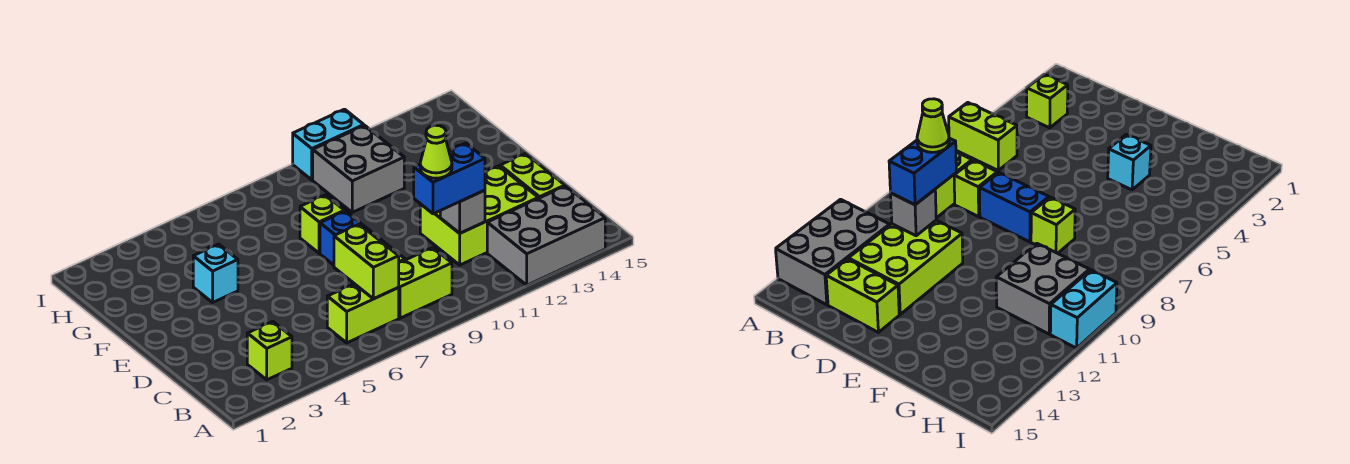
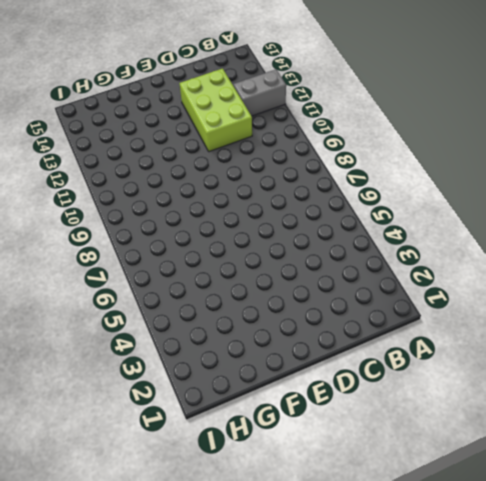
grey brick A12:B12 level 1 -> grey brick A12:B14 level 1
none -> lime brick B3 level 1
none -> lime brick B6:B7 level 1
none -> lime brick B8:B9 level 1

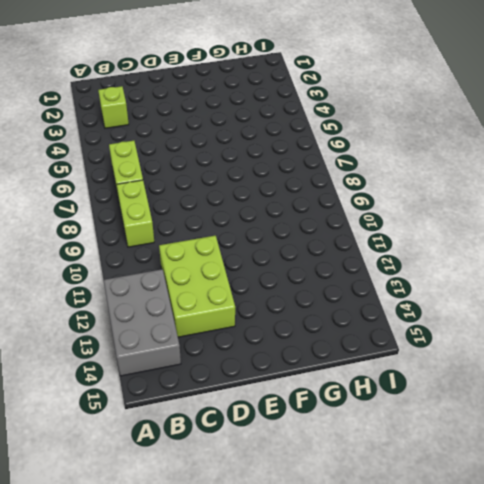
none -> lime brick C8 level 1
none -> lime brick C14:D14 level 1
none -> blue brick D8:E8 level 1

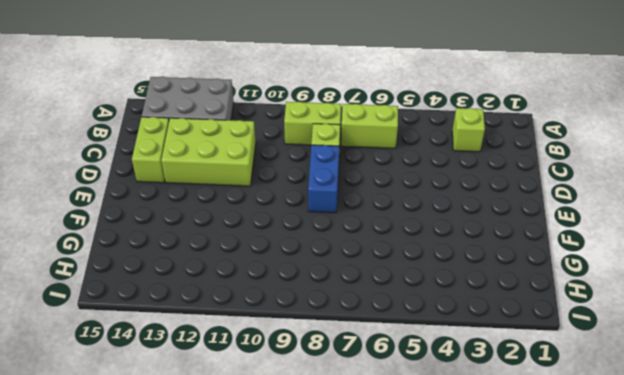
none -> cyan brick F4 level 1
none -> lime brick F8 level 1
none -> grey brick G10:H11 level 1

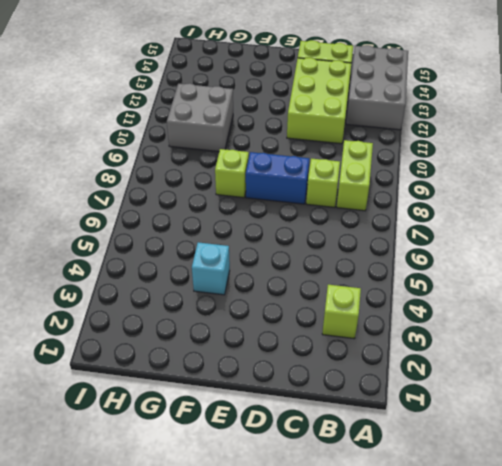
none -> lime brick B6:B7 level 1
none -> cyan brick I10:I11 level 1
none -> lime brick B7:C7 level 2

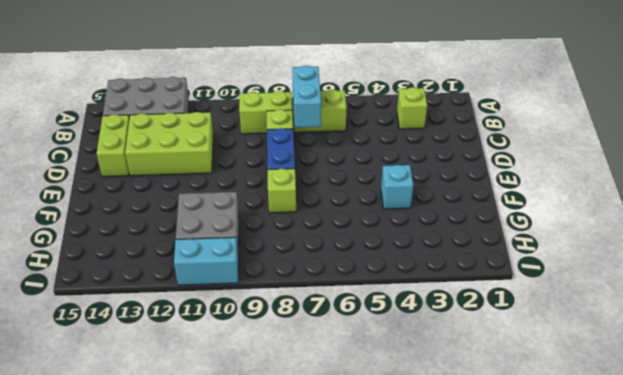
cyan brick B7:C7 level 2 -> lime brick B7:C7 level 2
none -> grey brick C11 level 2
none -> blue brick C10:C11 level 3
none -> lime cone C10 level 4

